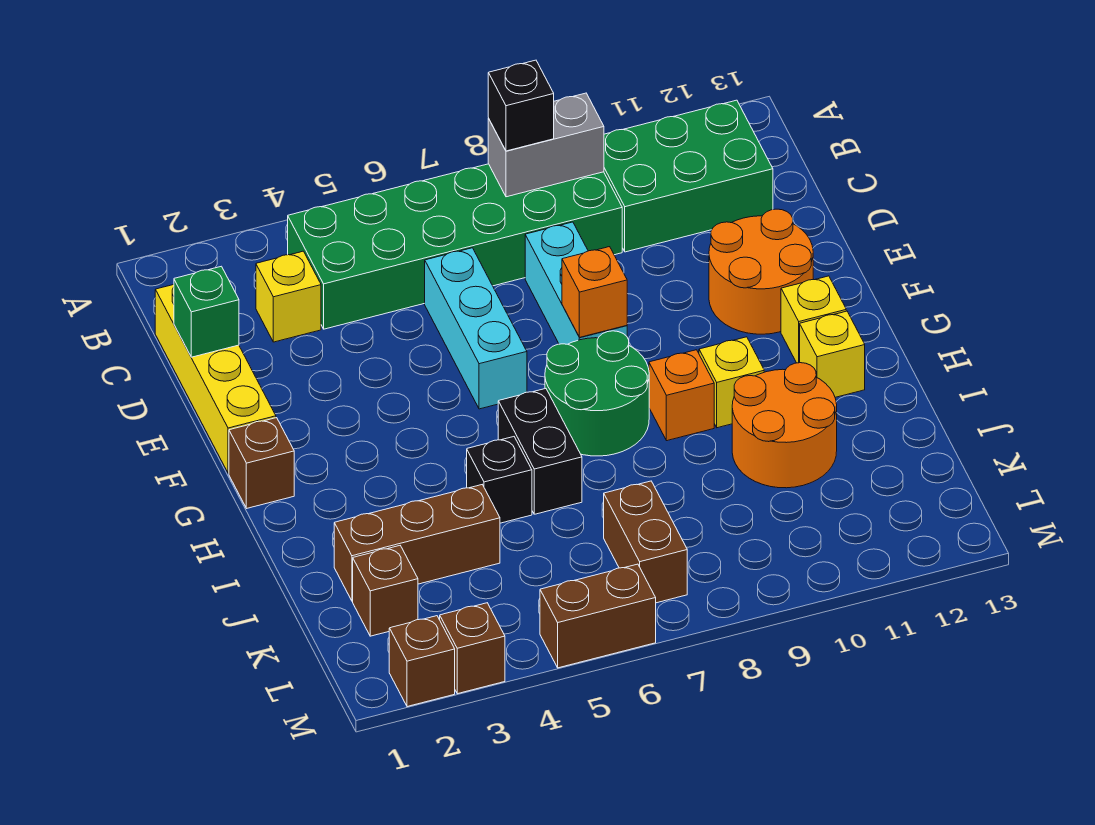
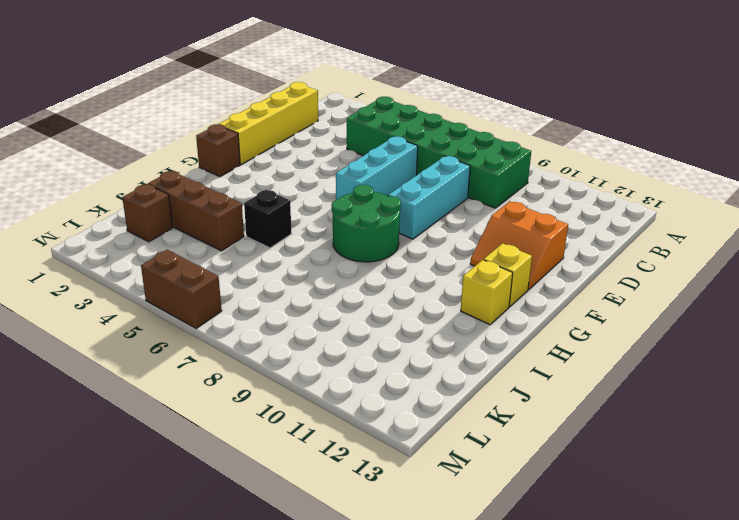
orange slope E11:F12 level 1 top E -> orange round brick E11:F12 level 1
none -> green brick B10:C12 level 1
none -> yellow brick C3 level 1
none -> black brick H6:I6 level 1

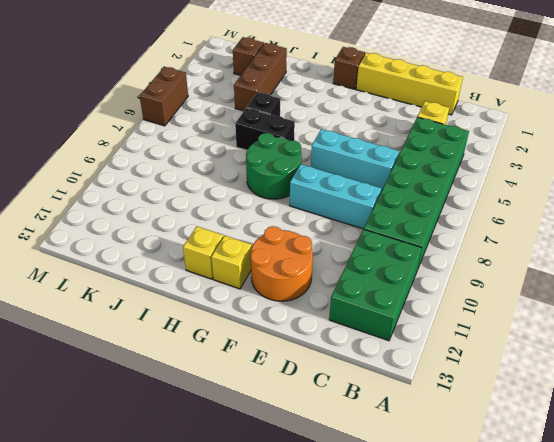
none -> orange brick H9 level 1
none -> yellow brick H10 level 1
none -> orange round brick I10:J11 level 1

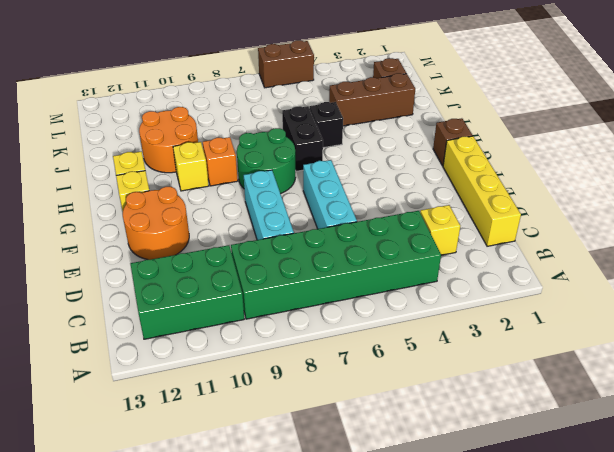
none -> brown brick K7:L7 level 1
none -> brown brick M2 level 1
none -> brown brick M3 level 1

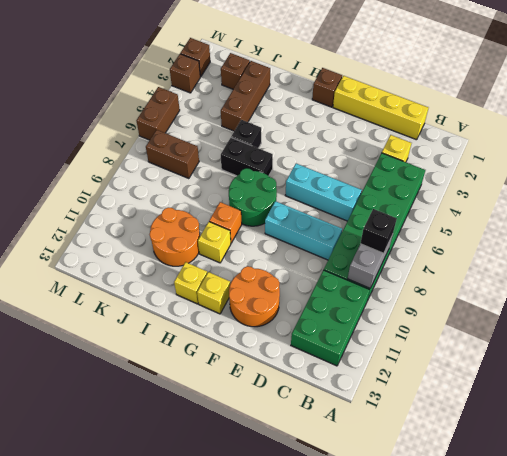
none -> green brick D1 level 2
none -> orange brick F8 level 2

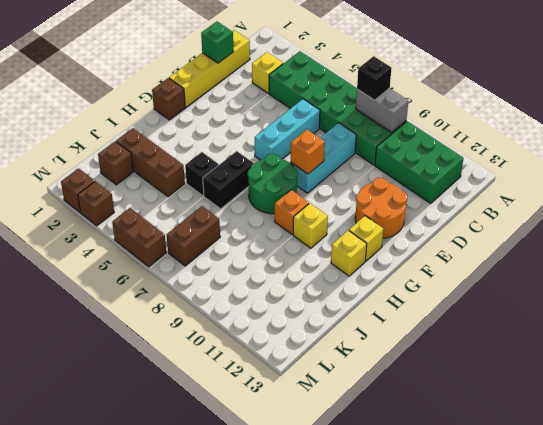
none -> orange round brick I10:J11 level 1

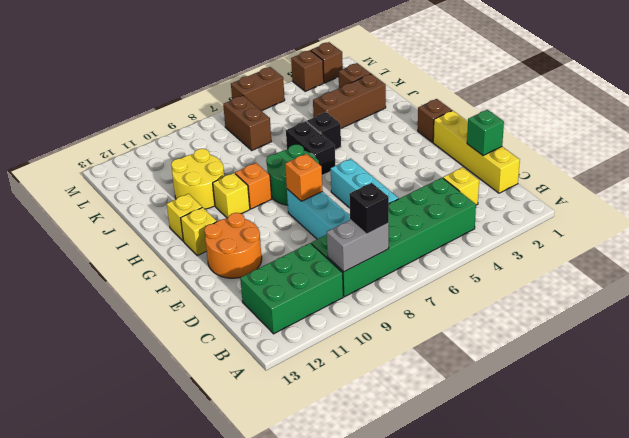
yellow round brick I10:J11 level 1 -> orange round brick I10:J11 level 1

